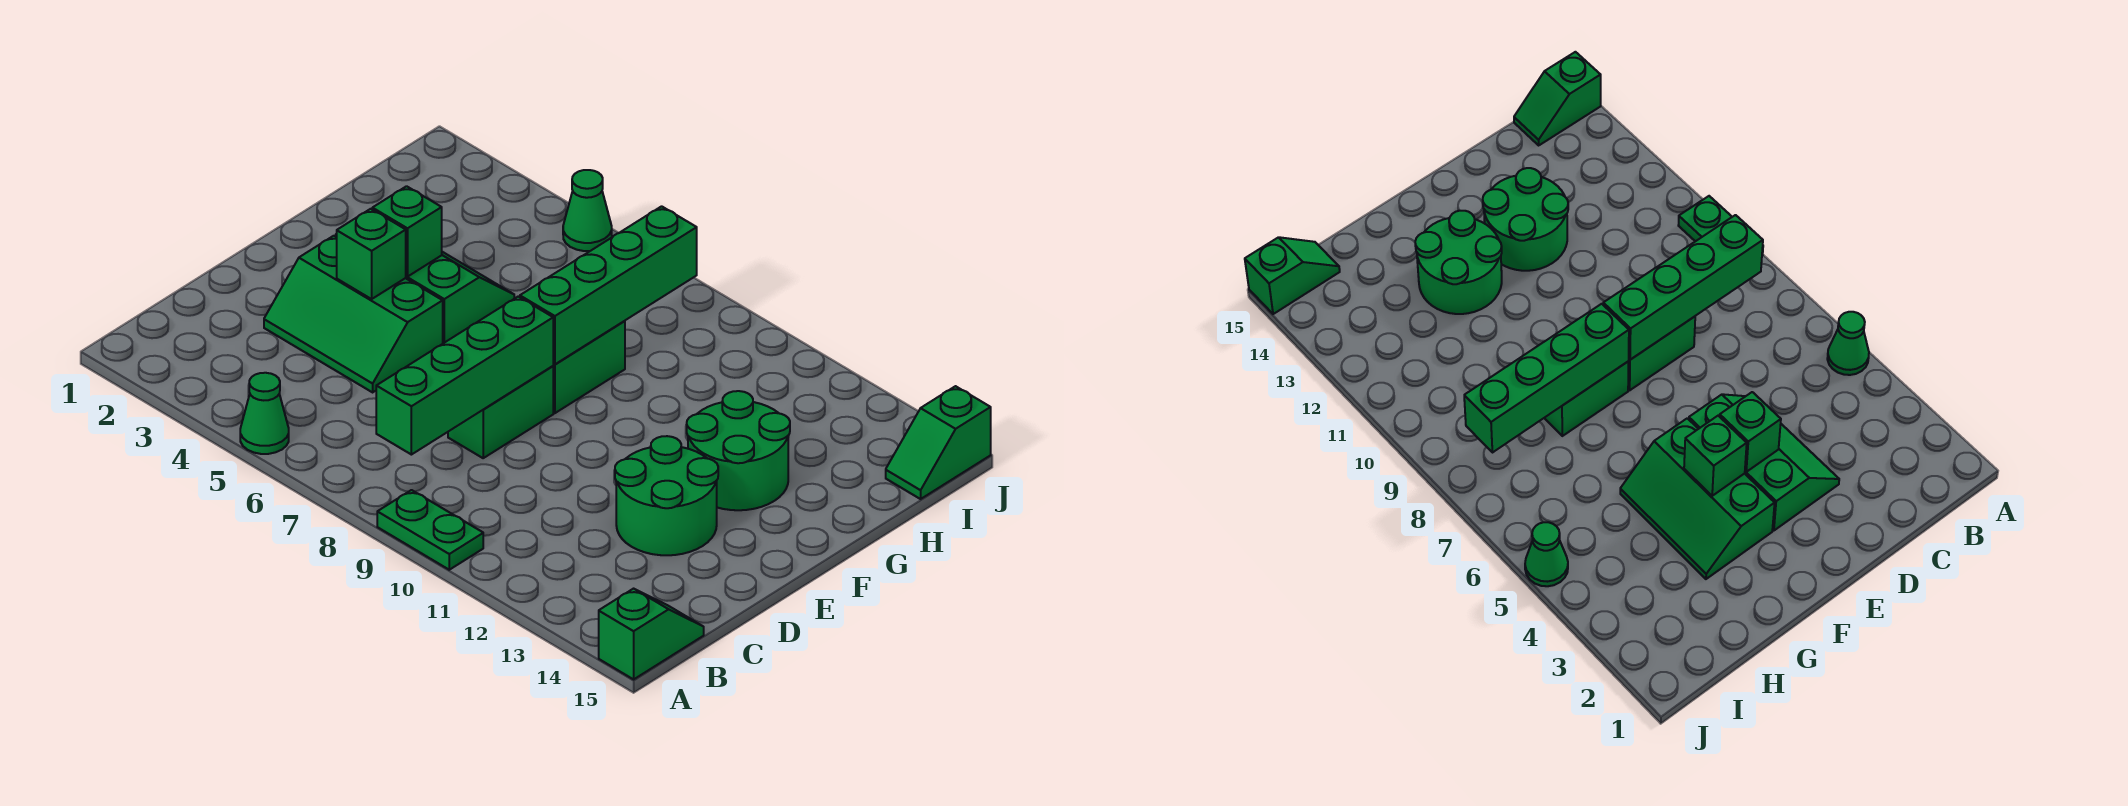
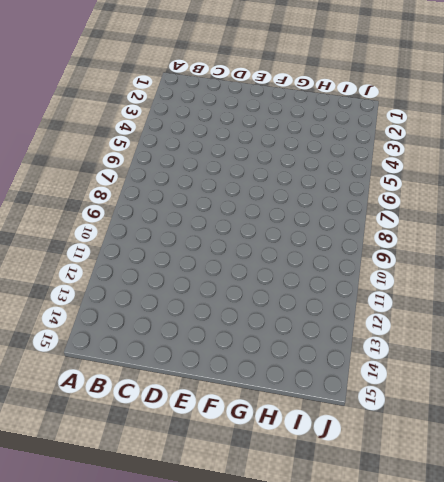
none -> green cone A5 level 1
none -> green plate A9:A10 level 1
none -> green slope A15:B15 level 1 top A

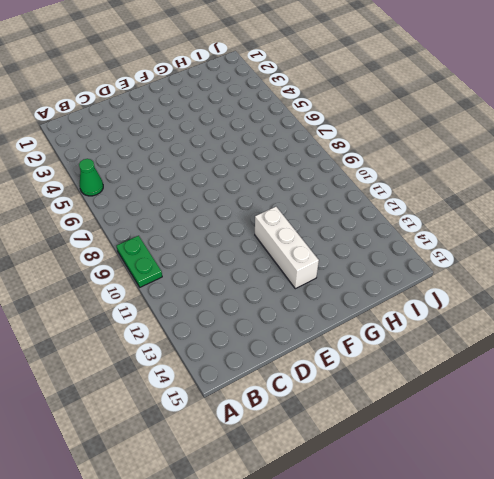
white brick F11:F13 level 1 -> green round brick F12:G13 level 1
none -> green slope A15:B15 level 1 top A
none -> green slope D3:E5 level 1 top E
none -> green brick D8:E8 level 1

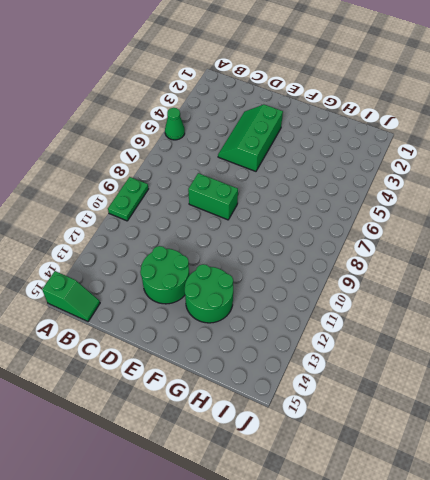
none -> green slope F3:G5 level 1 top F
none -> green brick F8:G8 level 1
none -> green slope I15:J15 level 1 top J

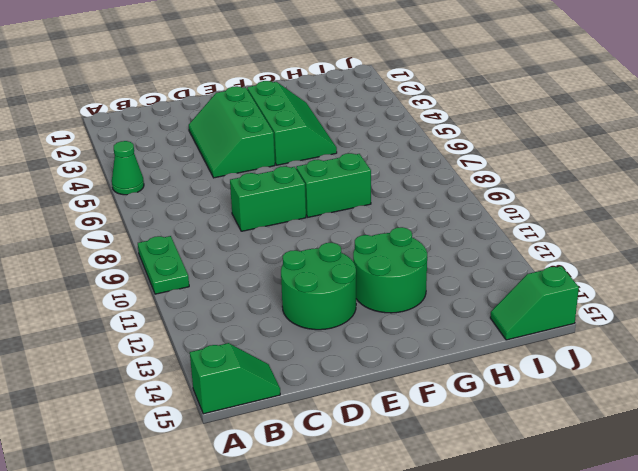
none -> green cone J5 level 1
none -> green brick B8:E8 level 2
none -> green brick E4 level 2

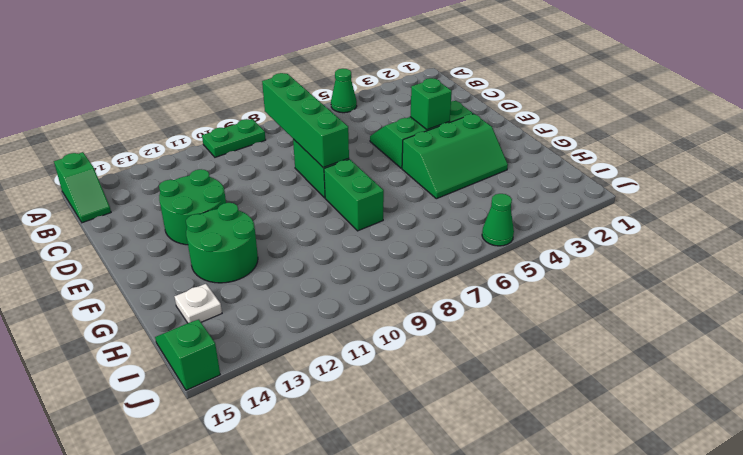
white plate H14 level 1 -> none
none -> green brick F4 level 2
none -> green brick F8:I8 level 2

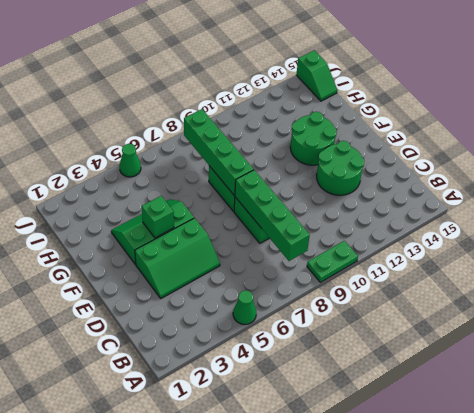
none -> green slope A15:B15 level 1 top A
none -> green brick E4 level 2

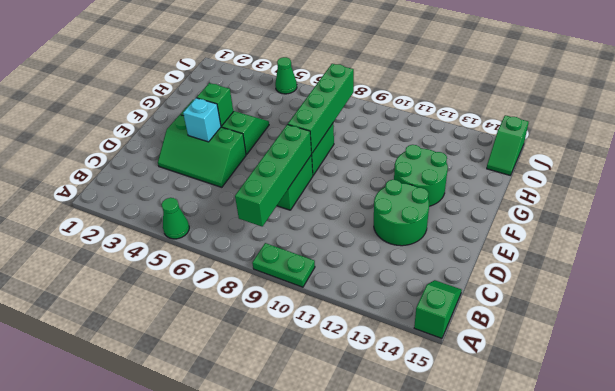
cyan brick E4 level 2 -> green brick E4 level 2

